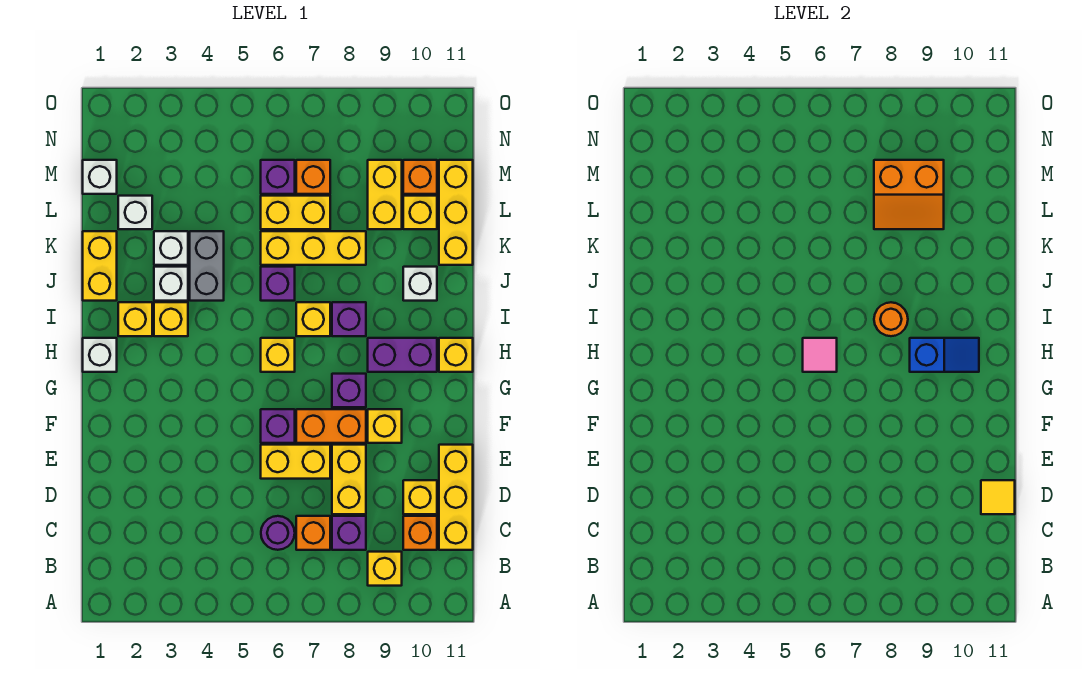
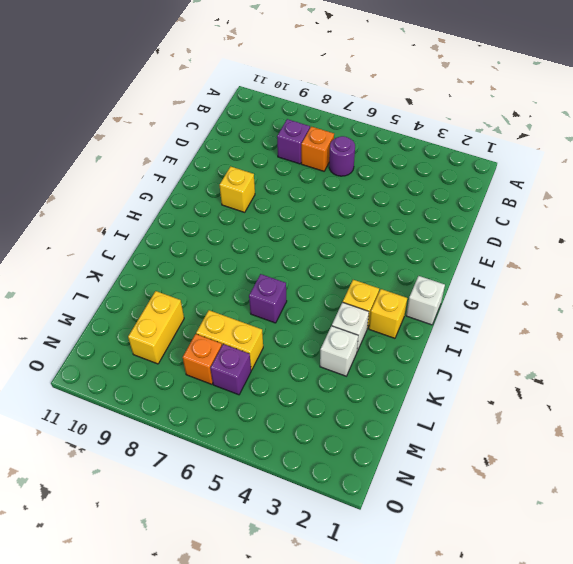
none -> yellow brick B9 level 1
none -> orange brick C10 level 1
none -> yellow brick C11:E11 level 1
none -> yellow brick D8:E8 level 1

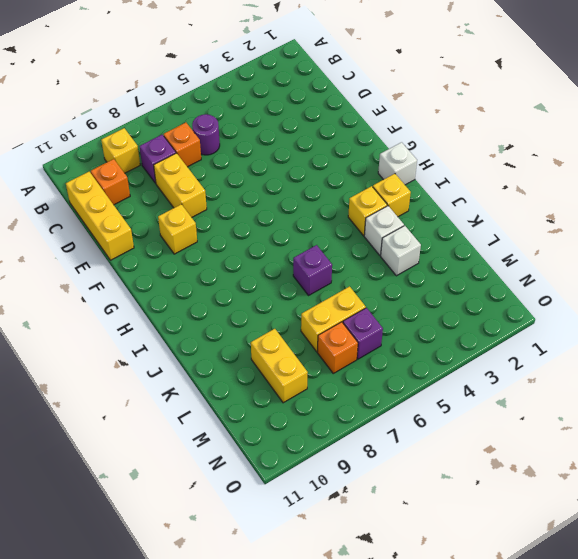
none -> yellow brick D10 level 1
none -> yellow brick E6:E7 level 1
none -> purple brick F6 level 1
none -> orange brick F7:F8 level 1

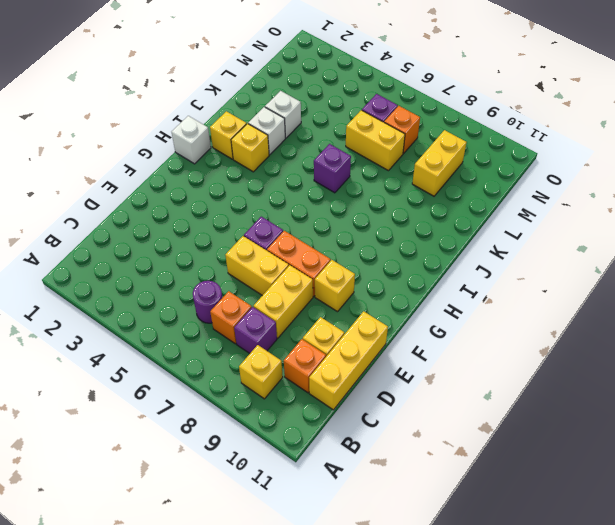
none -> purple brick G8 level 1
none -> yellow brick H6 level 1
none -> purple brick H9:H10 level 1
none -> yellow brick H11 level 1

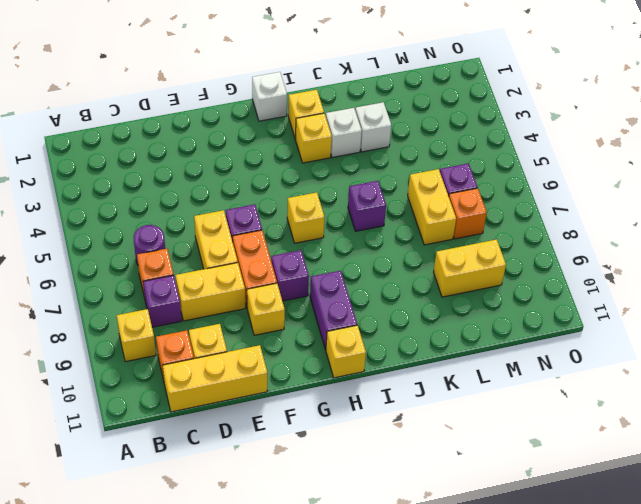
none -> yellow brick I7 level 1
none -> purple brick I8 level 1
none -> yellow brick J1:K1 level 1
none -> grey brick J4:K4 level 1

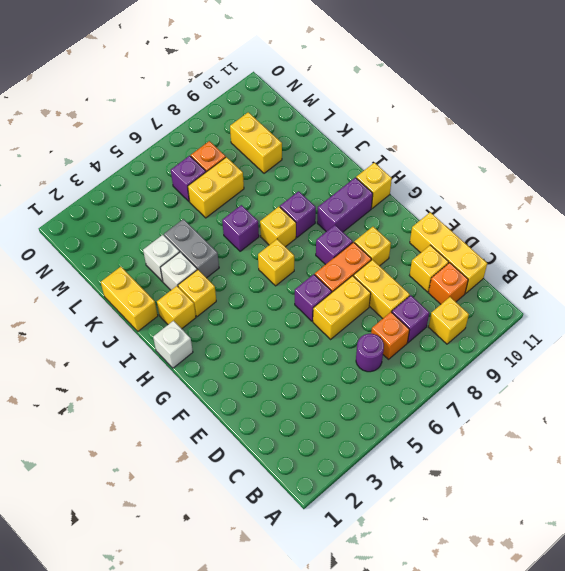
none -> white brick J10 level 1
none -> yellow brick K6:K8 level 1
none -> yellow brick K11:M11 level 1
none -> white brick L2 level 1

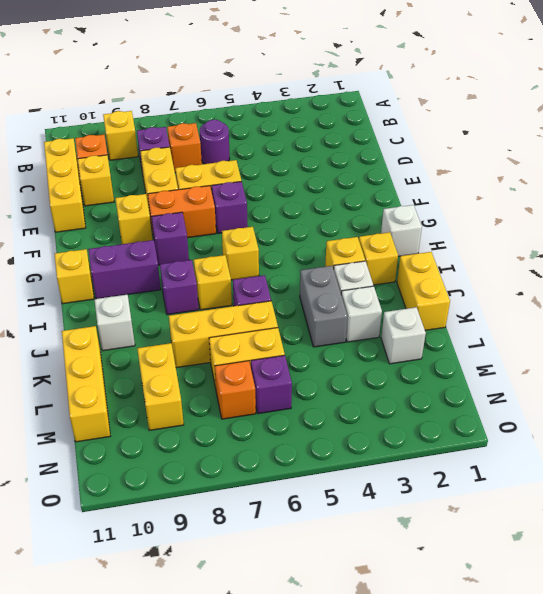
none -> yellow brick L10 level 1
none -> white brick M1 level 1
none -> orange brick M10 level 1
none -> yellow tile D11 level 2

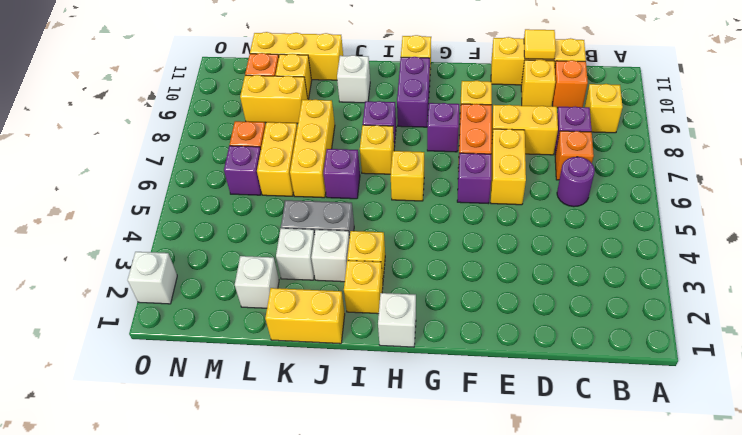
white brick O2 level 1 -> white brick M1 level 1
none -> pink tile H6 level 2
none -> blue slope H9:H10 level 2 top 9
none -> orange round brick I8 level 2
none -> orange slope L8:M9 level 2 top M

